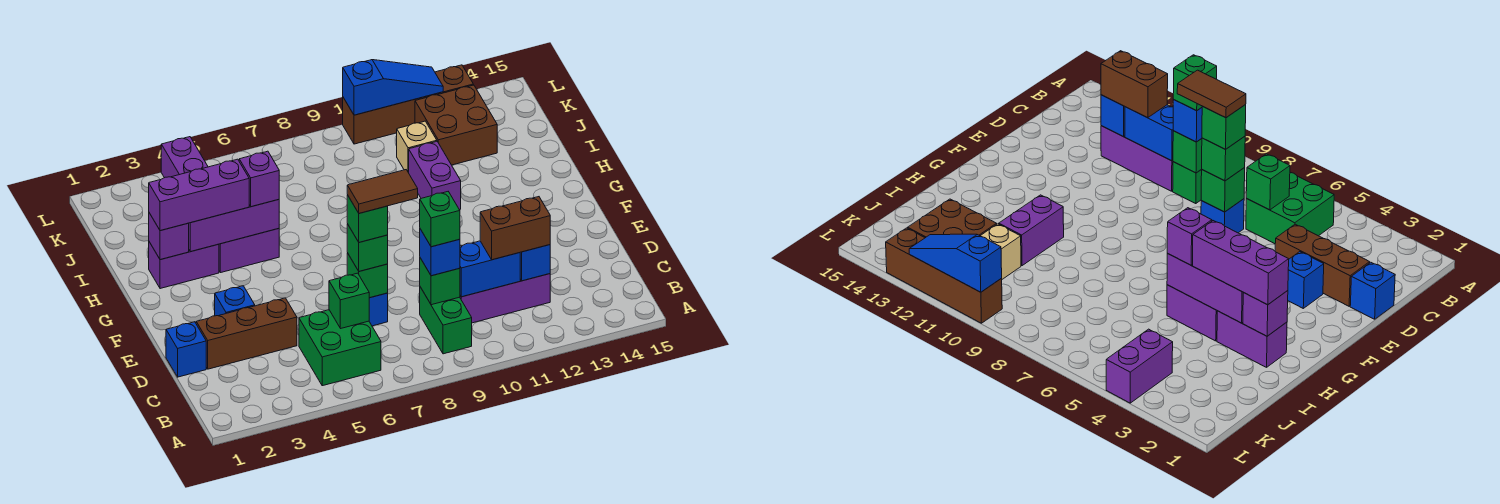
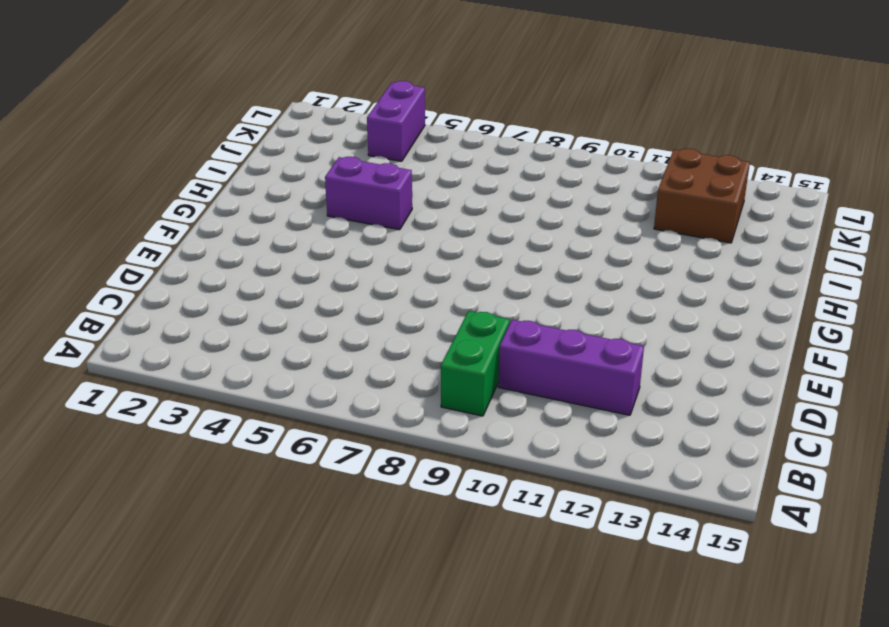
none -> green brick B5:C6 level 1
none -> blue brick D1 level 1
none -> brown brick D2:D4 level 1
none -> blue brick D7 level 1

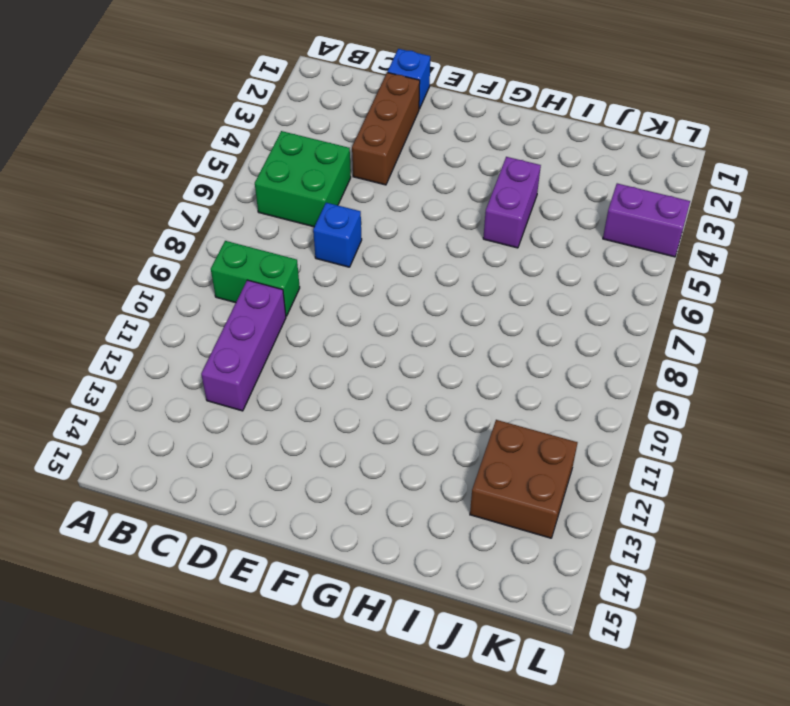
none -> blue brick E3 level 1
none -> purple brick H2:H3 level 1
none -> purple brick H11:I11 level 1
none -> tan brick J11 level 1

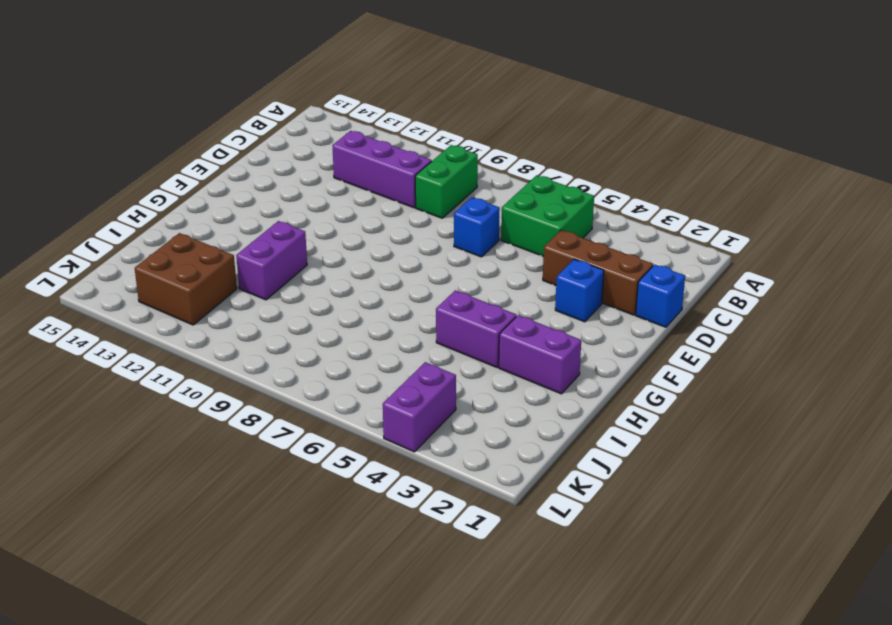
none -> tan brick J11 level 1
none -> brown brick L10:L13 level 1
none -> green brick C6 level 2
none -> green brick C9 level 2

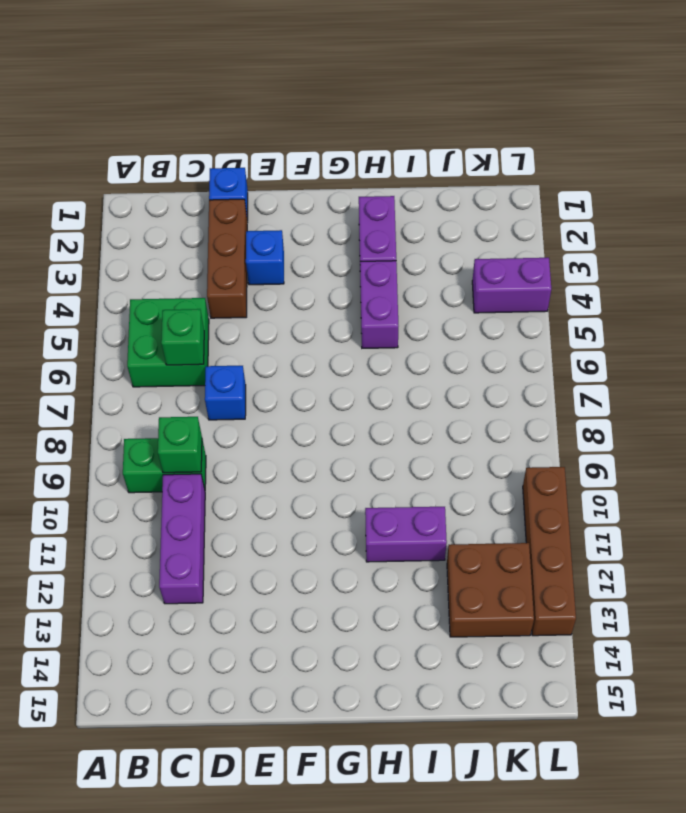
none -> tan brick J11 level 1
none -> blue brick C10:C11 level 2
none -> blue brick C12 level 2
none -> green brick D7 level 2

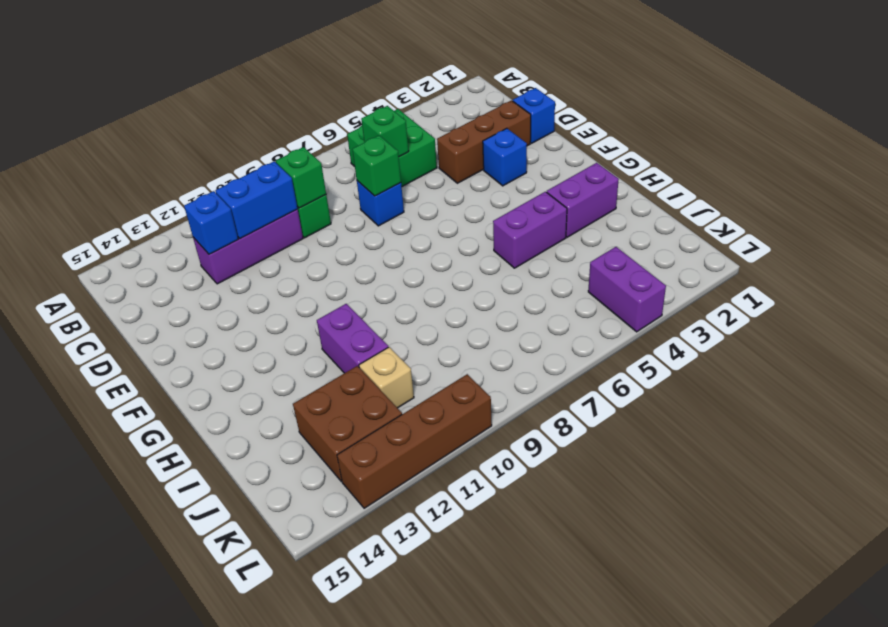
none -> purple brick H2 level 2
none -> purple brick H3:H5 level 2
none -> blue slope L10:L12 level 2 top 10
none -> blue brick C9 level 3

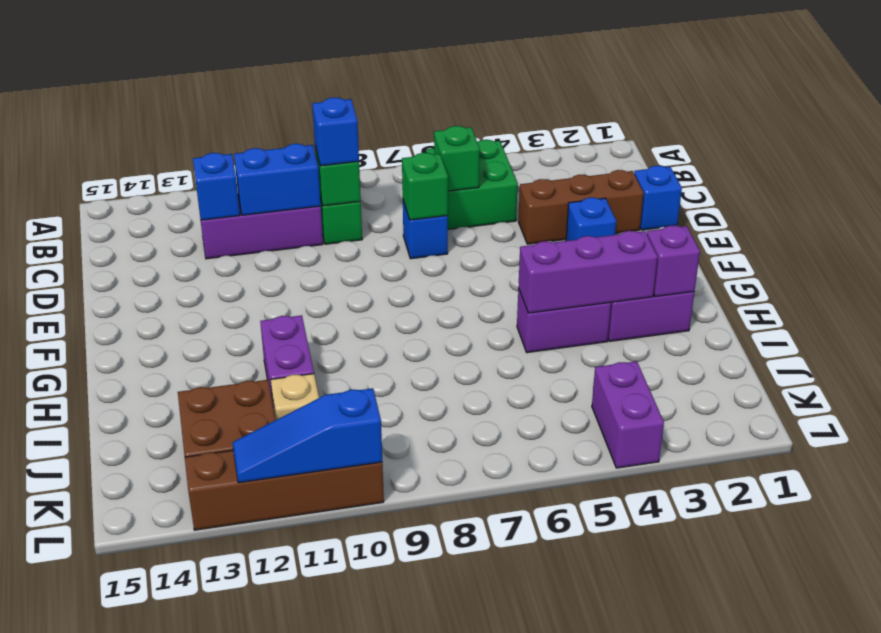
none -> brown brick C11:C12 level 3
none -> green brick D7 level 3
none -> purple brick H2:H4 level 3
none -> purple brick H5 level 3

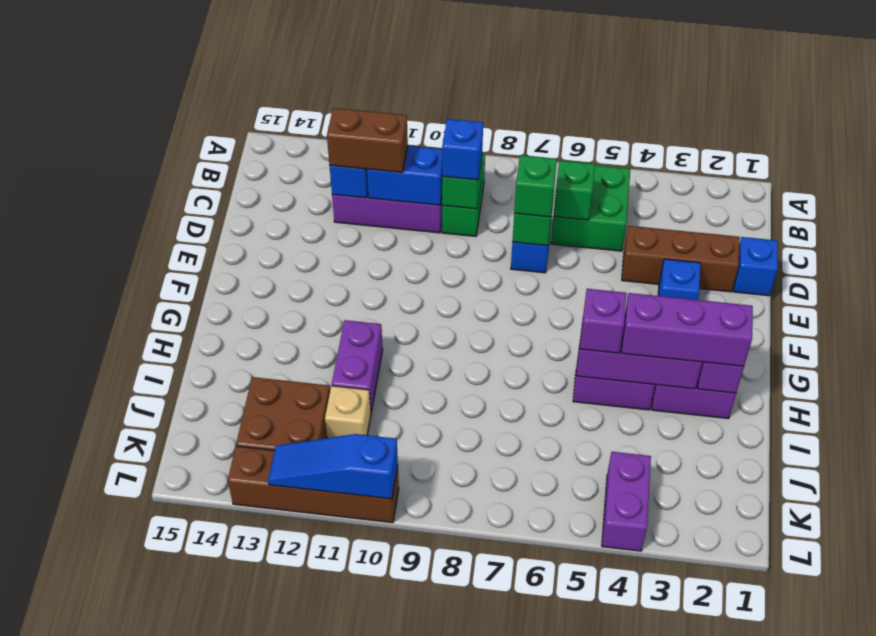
none -> green brick C9 level 4
none -> green brick D7 level 4
none -> brown tile D7:D8 level 5

